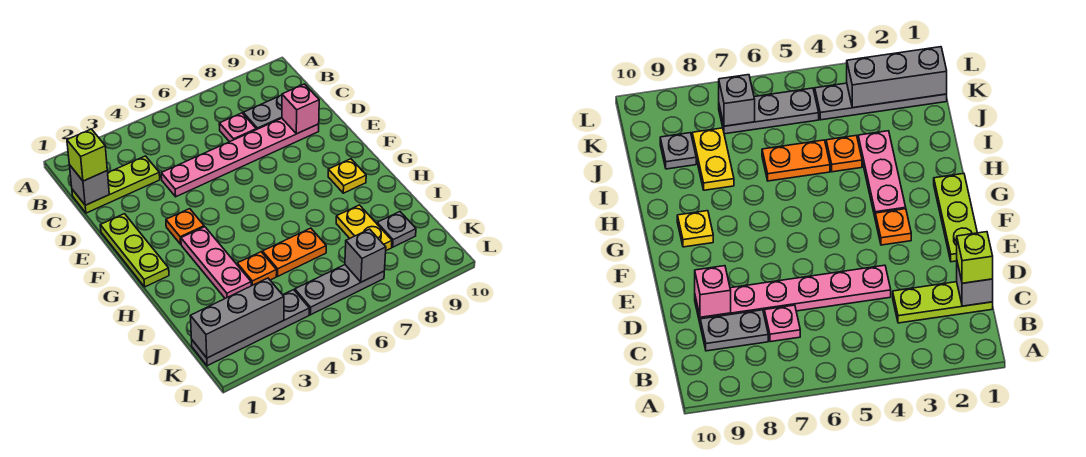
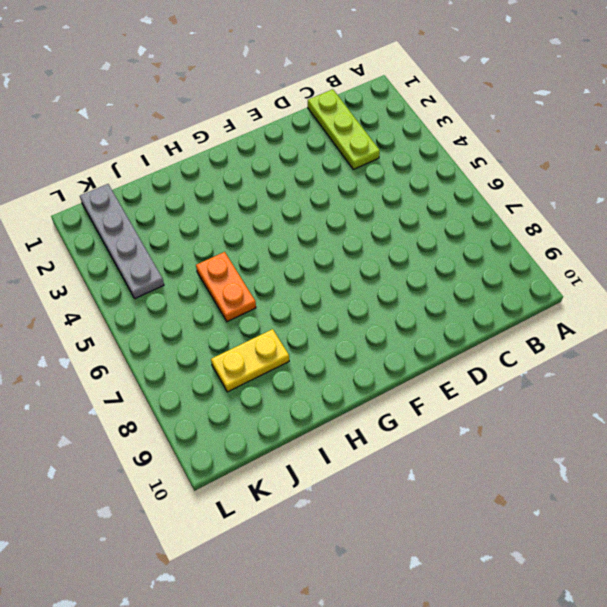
none -> pink plate C7 level 1
none -> grey plate C8:C9 level 1
none -> pink plate D4:D9 level 1

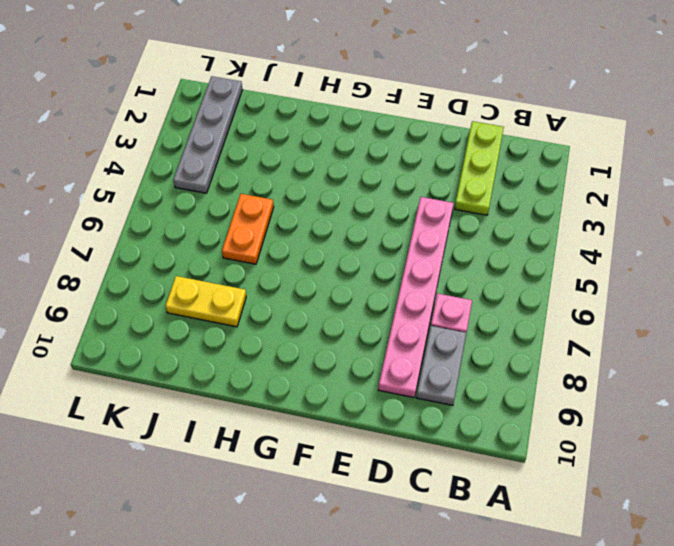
none -> lime plate E1:G1 level 1
none -> orange plate F3 level 1
none -> pink plate G3:I3 level 1

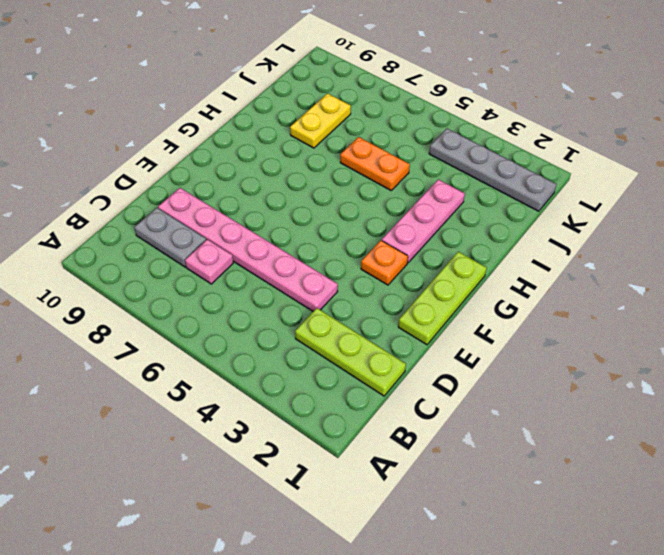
none -> yellow plate G9 level 1
none -> orange plate I4 level 1
none -> grey plate J9 level 1

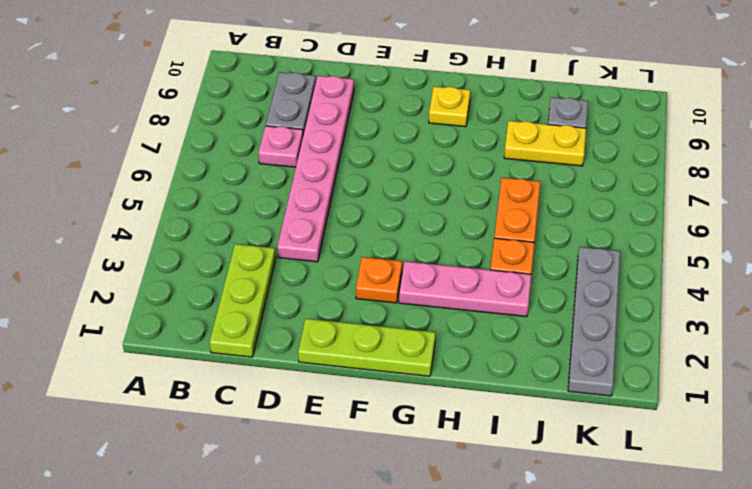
none -> grey plate K5:K7 level 1
none -> grey brick C1 level 2
none -> pink brick D9 level 2

